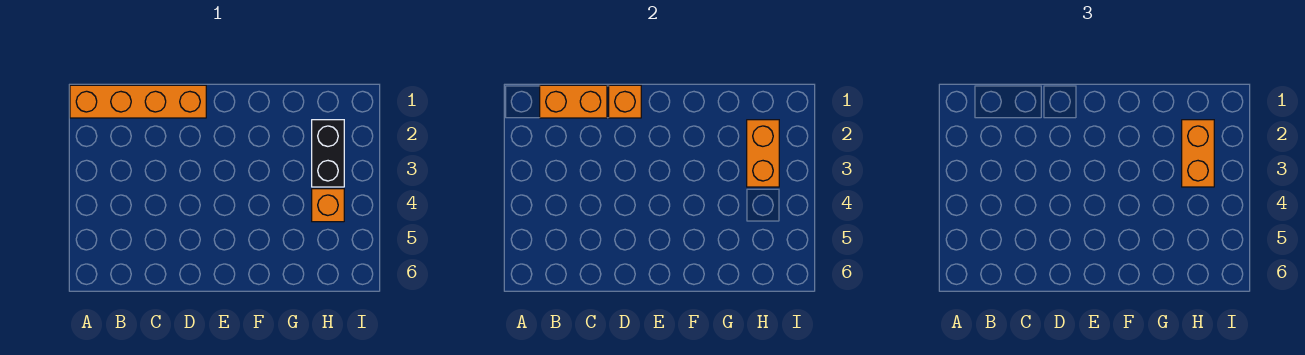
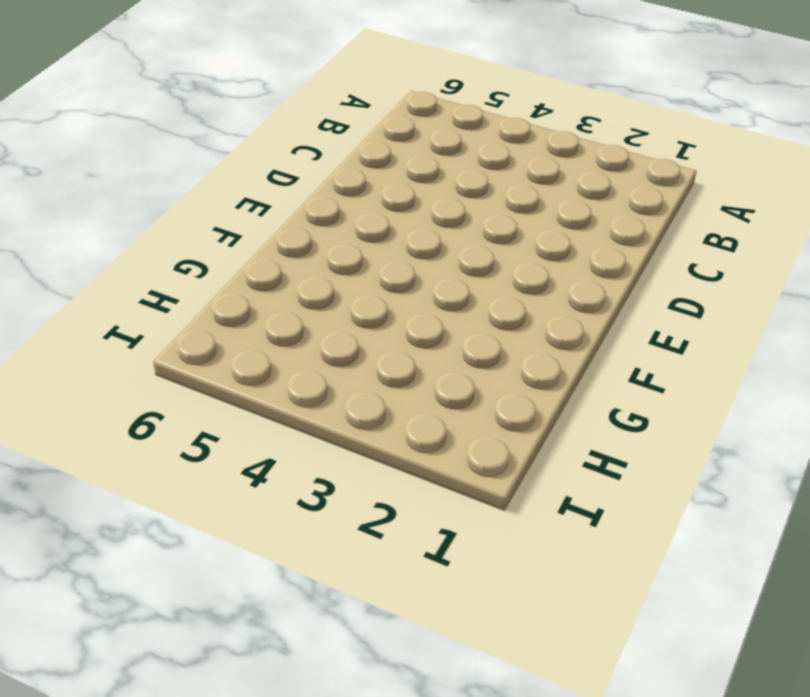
none -> orange brick A1:D1 level 1
none -> black brick H2:H3 level 1

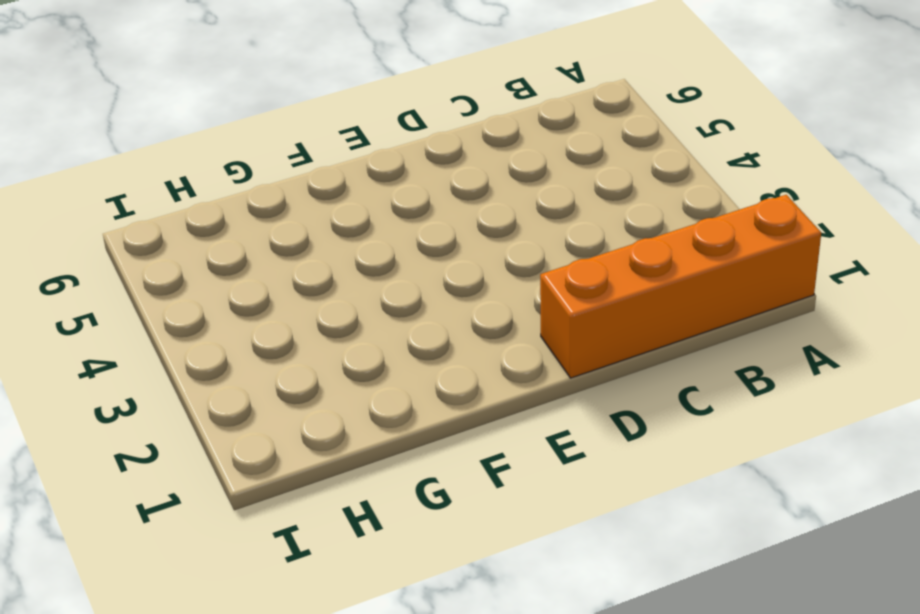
none -> black brick H2:H3 level 1
none -> orange brick H4 level 1

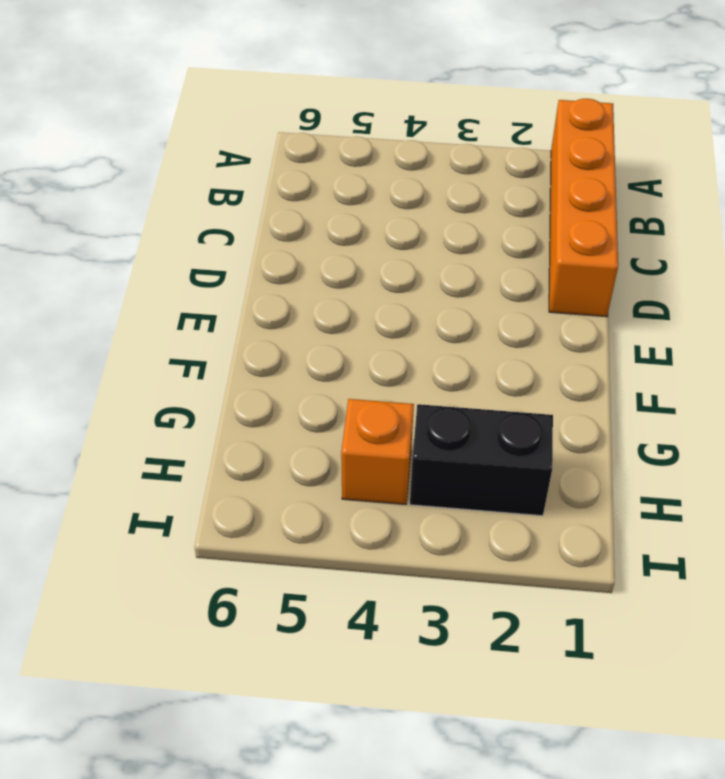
none -> orange brick B1:C1 level 2
none -> orange brick D1 level 2

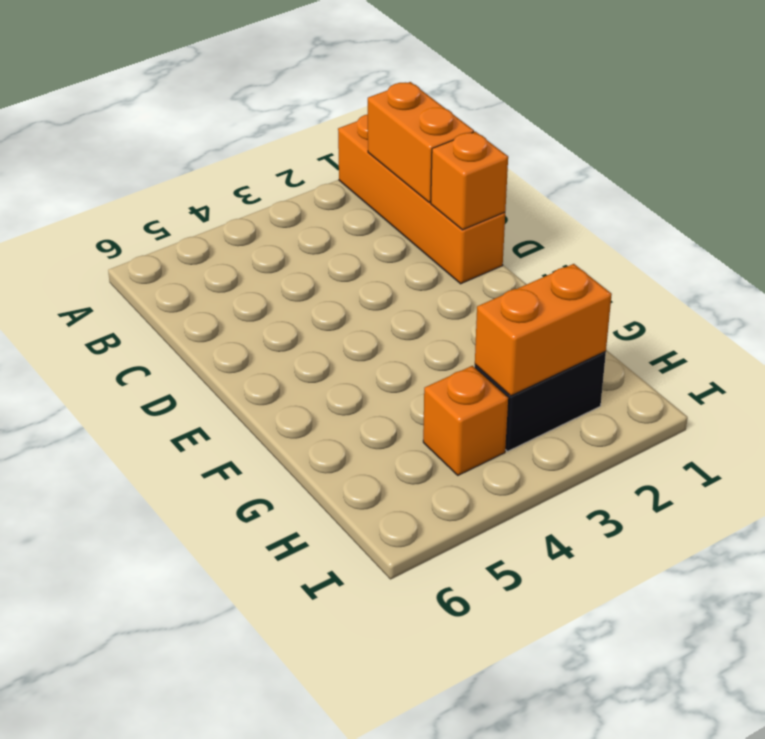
none -> orange brick H2:H3 level 3

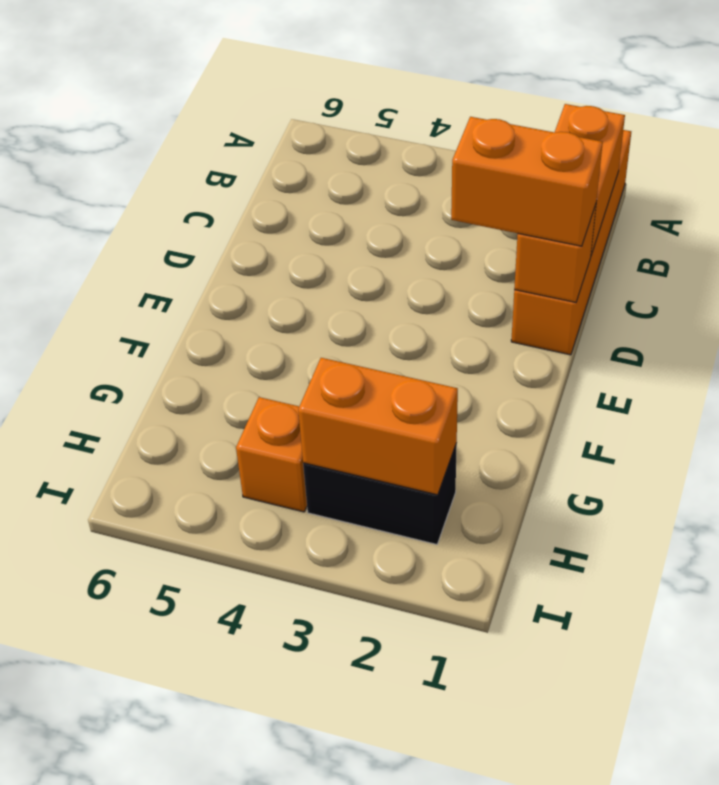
orange brick D1:D2 level 3 -> orange brick H2:H3 level 3

